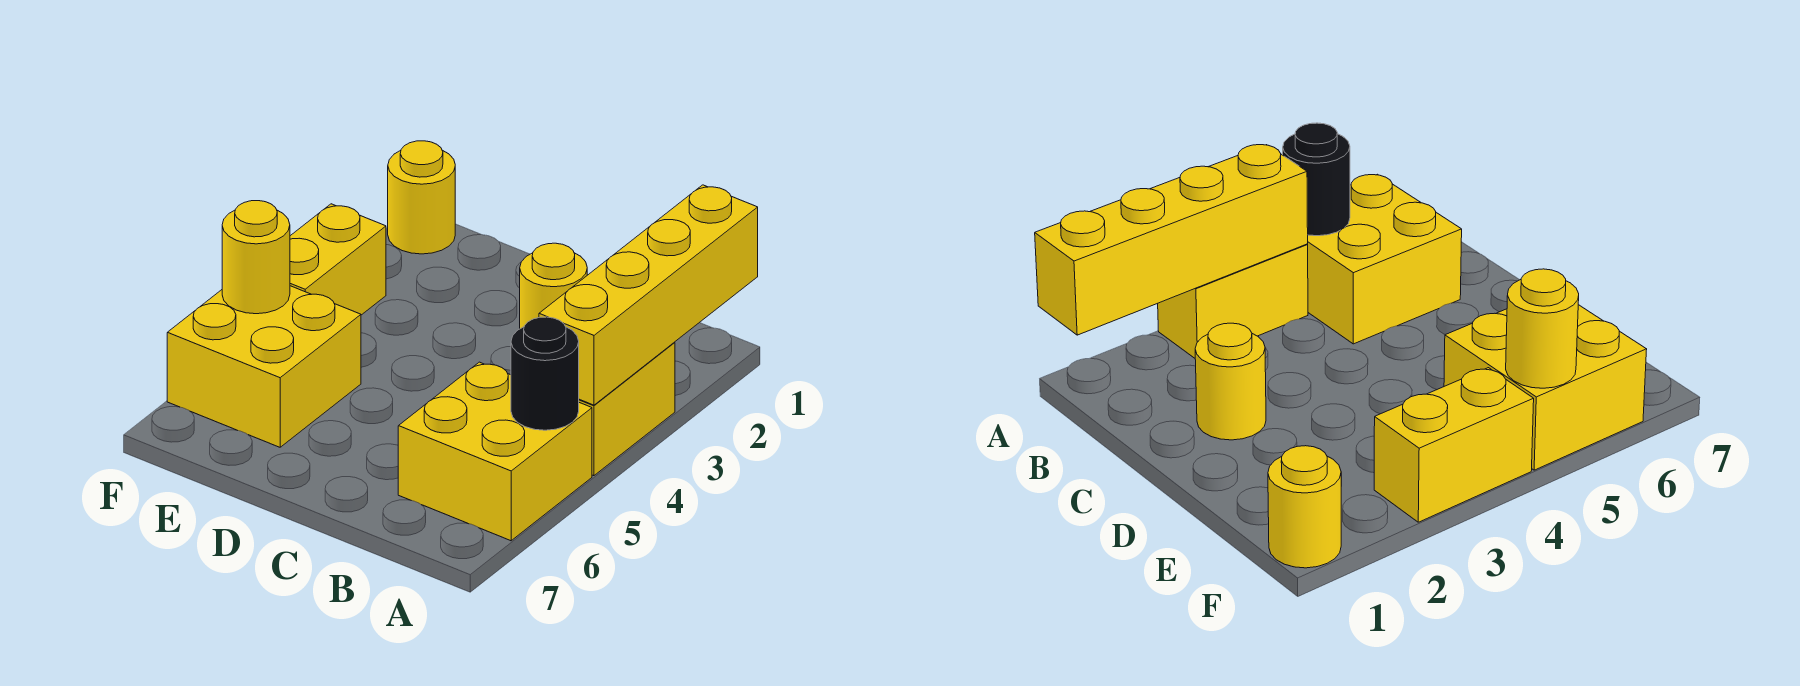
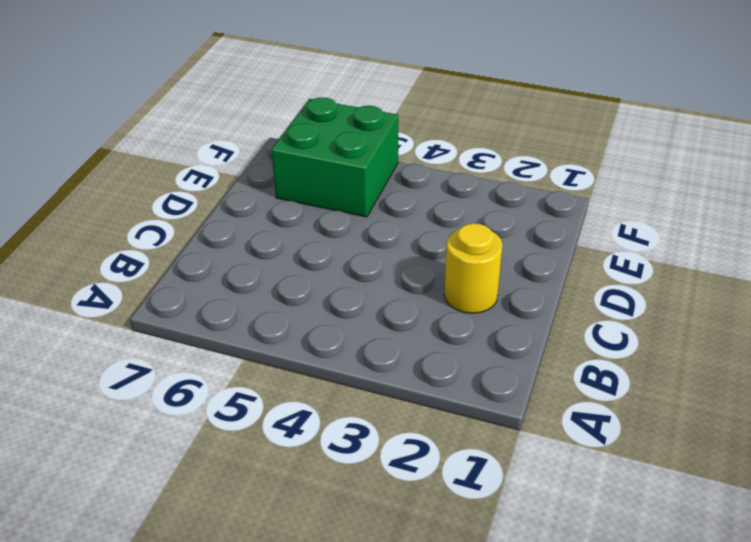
green brick E5:F6 level 1 -> yellow brick E5:F6 level 1
none -> yellow brick A3:A4 level 1
none -> yellow brick A5:B6 level 1

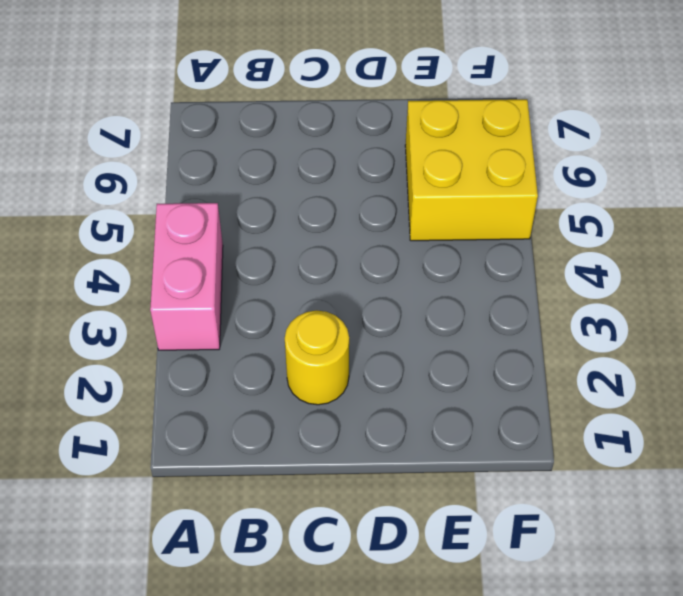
pink brick A3:A4 level 1 -> yellow brick A3:A4 level 1
none -> yellow brick A5:B6 level 1
none -> yellow round brick F1 level 1

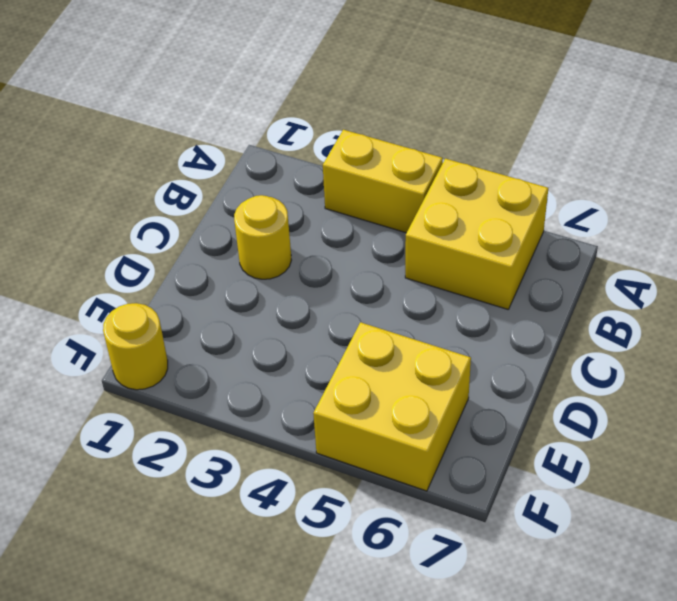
none -> yellow brick F3:F4 level 1
none -> yellow brick A1:A4 level 2

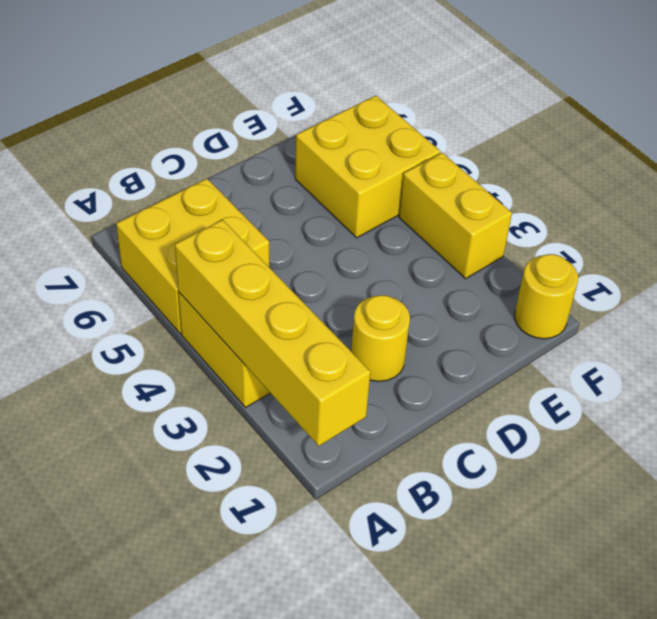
none -> black round brick A5 level 2
none -> yellow round brick F5 level 2

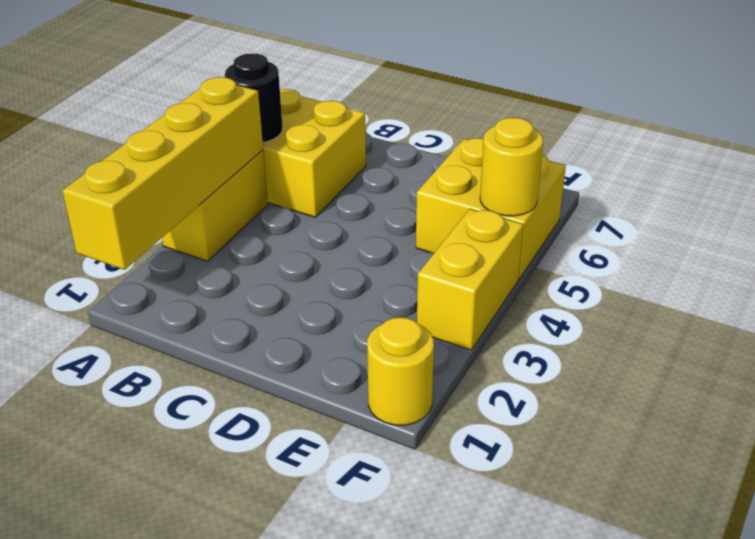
none -> yellow round brick C2 level 1

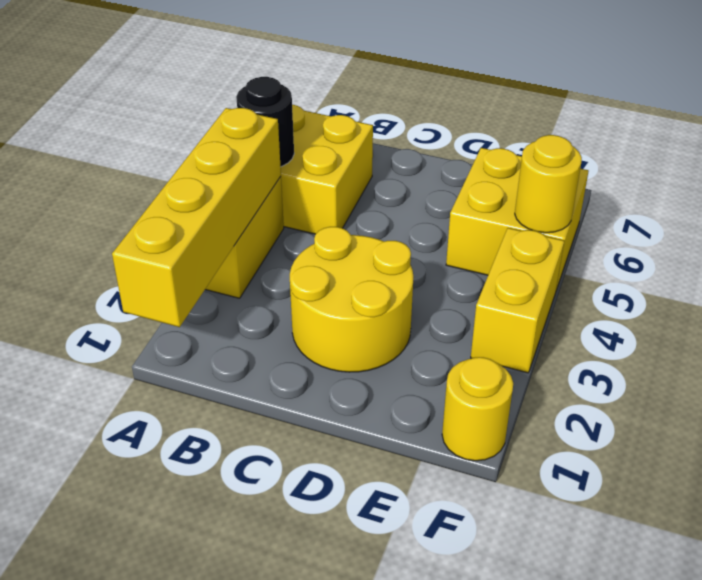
yellow round brick C2:D3 level 1 -> yellow round brick C2 level 1

